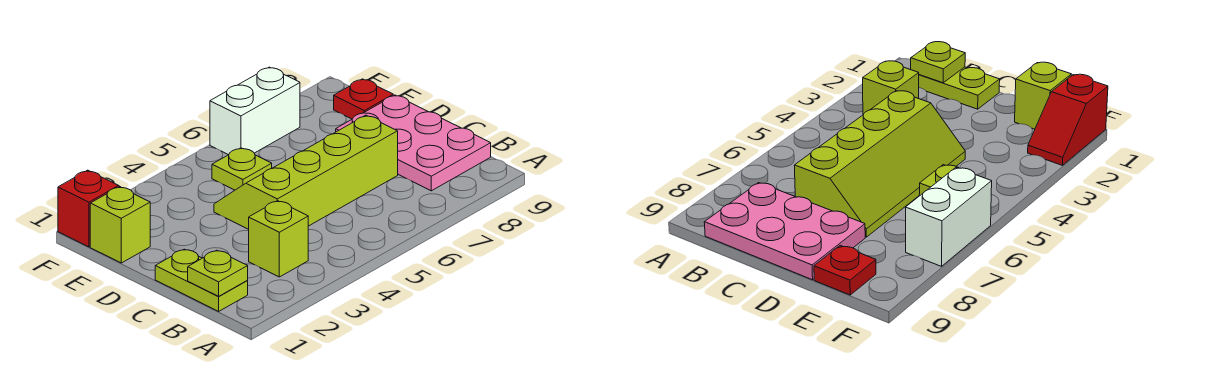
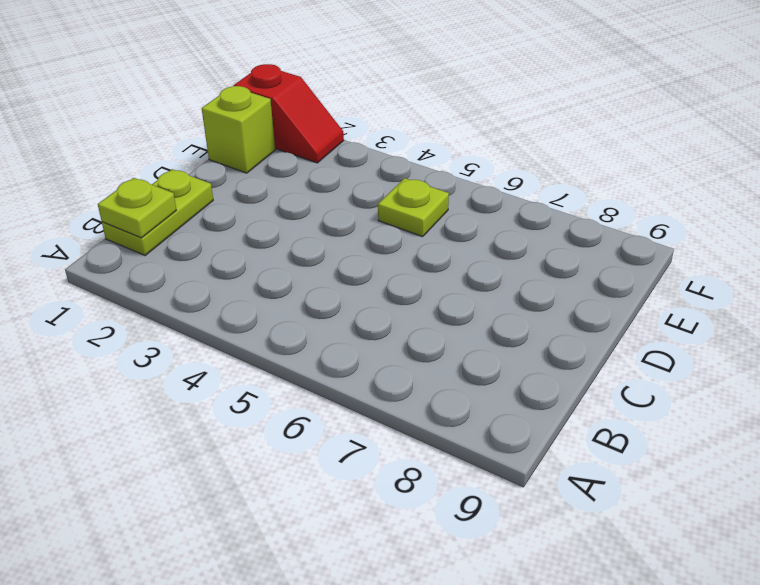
none -> lime brick B3 level 1
none -> pink plate B8:D9 level 1

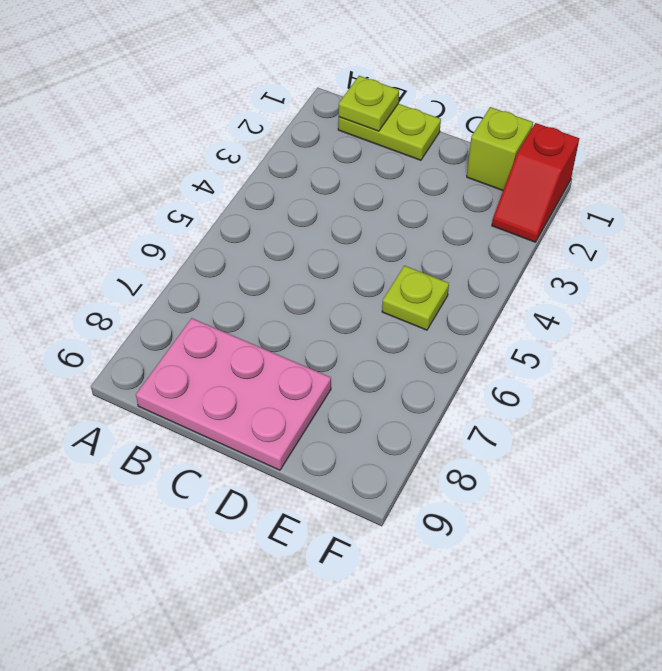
none -> lime brick B3 level 1
none -> lime slope C4:D7 level 1 top C

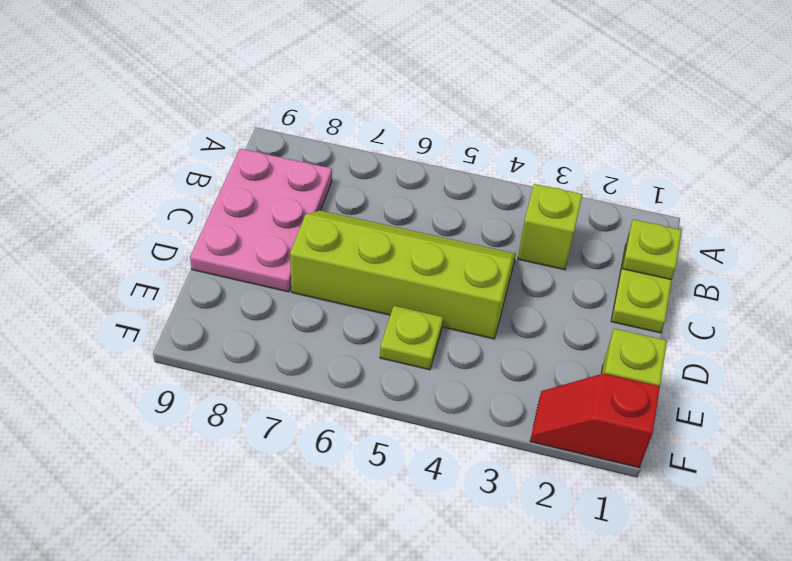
lime slope C4:D7 level 1 top D -> lime slope C4:D7 level 1 top C
none -> red plate E9 level 1
none -> white brick F6:F7 level 1

